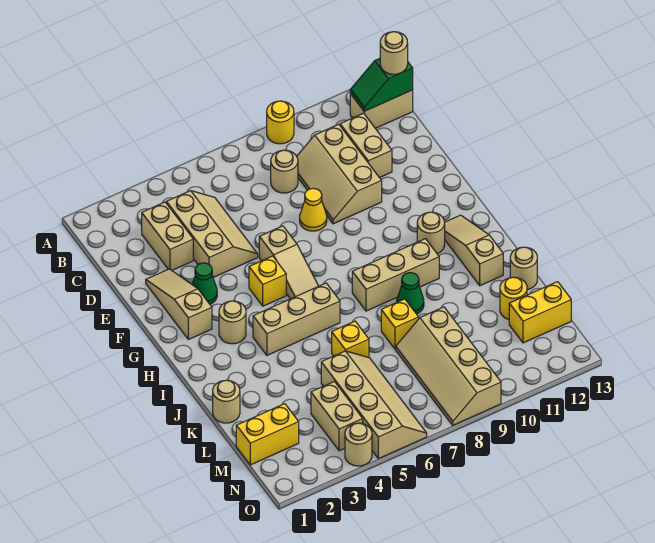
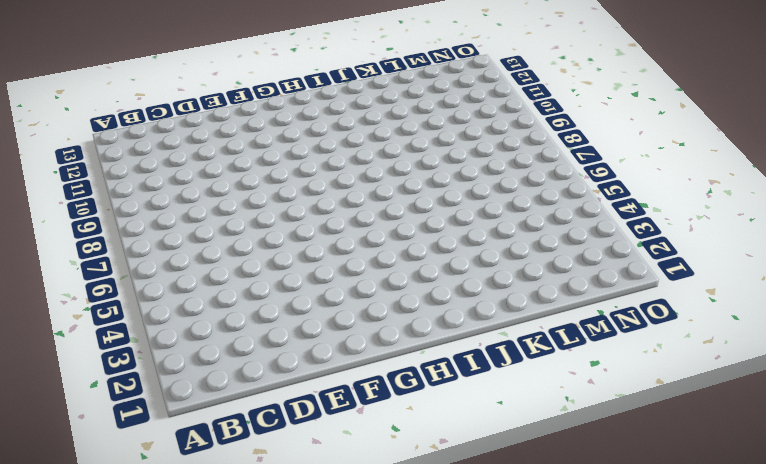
none -> yellow round brick A9 level 1
none -> tan brick B12:B13 level 1
none -> tan brick C3:D3 level 1
none -> tan slope C4:E5 level 1 top 4

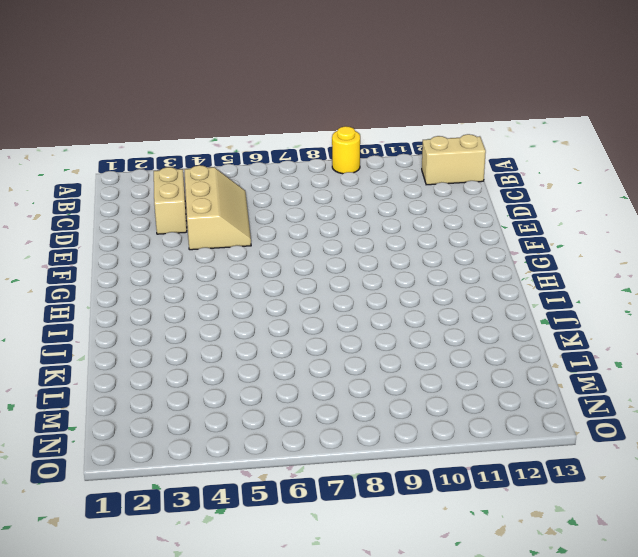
none -> tan round brick C8 level 1
none -> tan slope C9:E10 level 1 top 10
none -> tan brick C11:D11 level 1
none -> tan slope E2:G2 level 1 top G

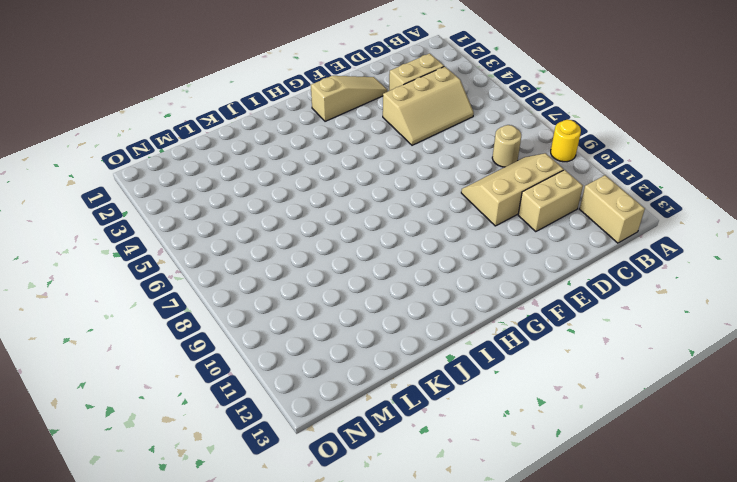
none -> yellow cone E8 level 1
none -> green cone F3 level 1
none -> tan slope F6:H6 level 1 top F
none -> yellow brick G5 level 1

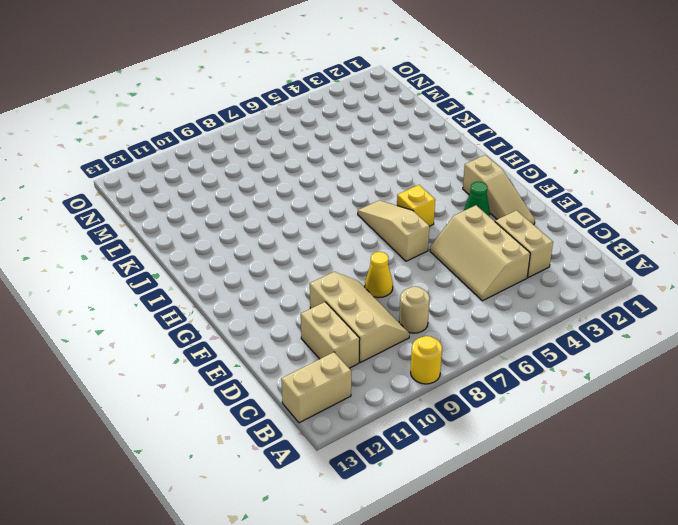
none -> tan round brick H3 level 1
none -> tan round brick H11 level 1
none -> tan slope H12:J12 level 1 top J
none -> tan brick I4:I6 level 1

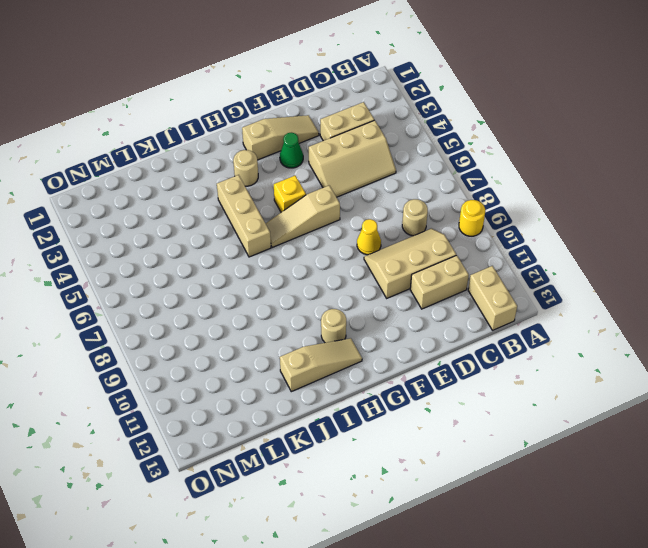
none -> tan brick I8:I10 level 1
none -> green cone J9 level 1
none -> tan round brick K1 level 1
none -> yellow brick K6 level 1

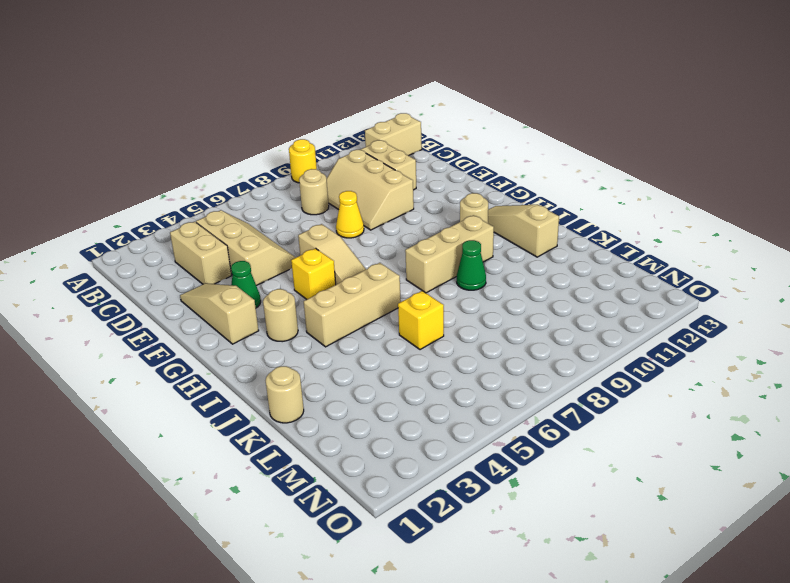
none -> yellow brick K8 level 1
none -> tan round brick K13 level 1
none -> tan slope L5:O6 level 1 top 5
none -> tan slope L8:O9 level 1 top 9

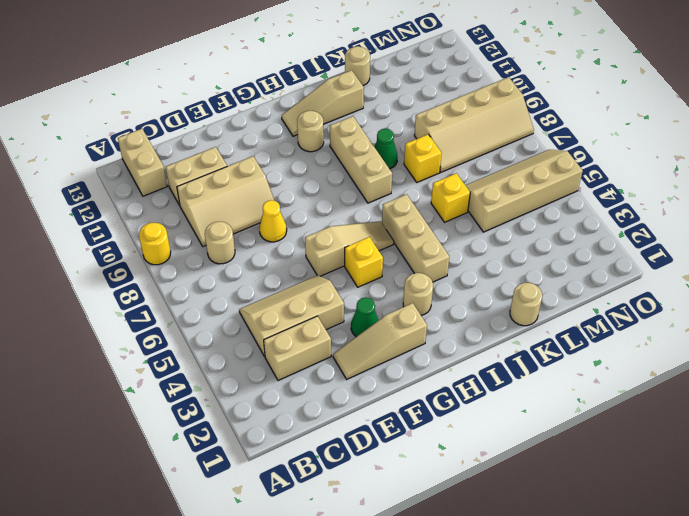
none -> yellow round brick L12 level 1
none -> yellow brick M1:M2 level 1
none -> tan brick M4:N4 level 1
none -> yellow brick M12:M13 level 1

